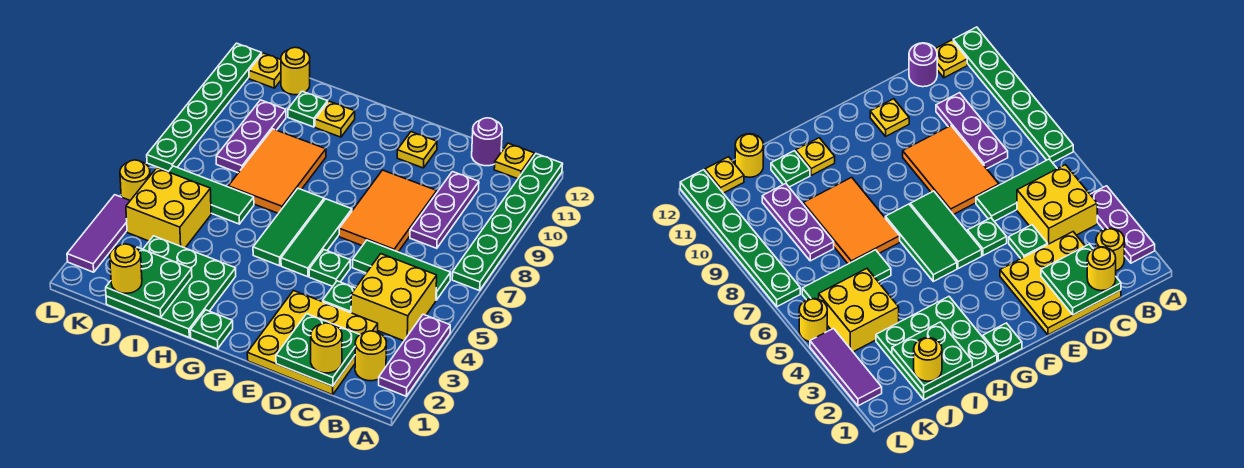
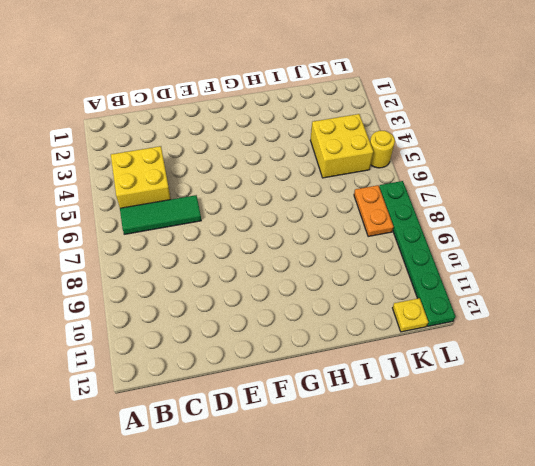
orange plate K7:K8 level 1 -> none
none -> purple plate A2:A4 level 1
none -> green plate A7:A12 level 1
none -> yellow round brick B2 level 1
none -> yellow plate B12 level 1

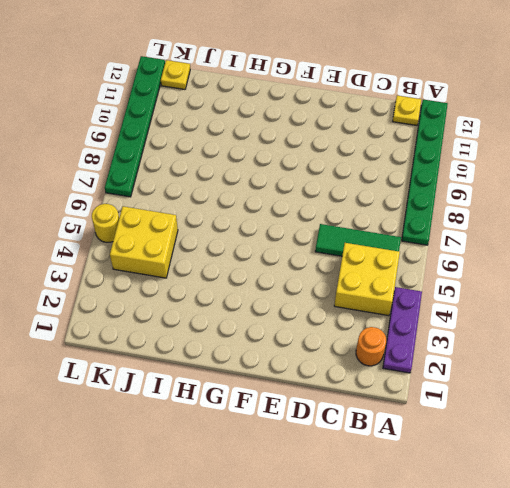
orange round brick B2 level 1 -> yellow round brick B2 level 1
none -> yellow plate C1:E3 level 1
none -> purple plate C8:C10 level 1
none -> purple round brick C12 level 1
none -> green plate D4 level 1

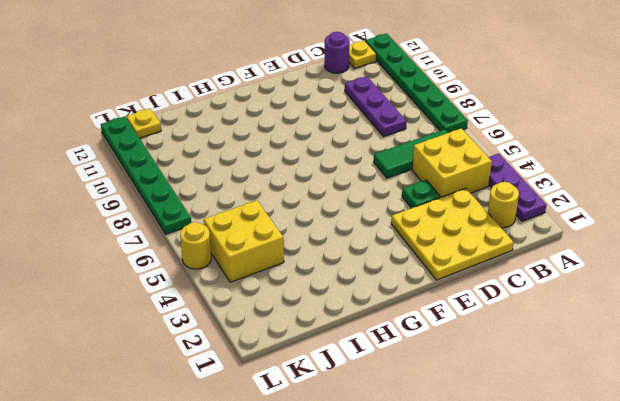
none -> orange tile D7:E9 level 1
none -> green plate E5 level 1
none -> yellow plate E11 level 1
none -> green tile F5:F7 level 1

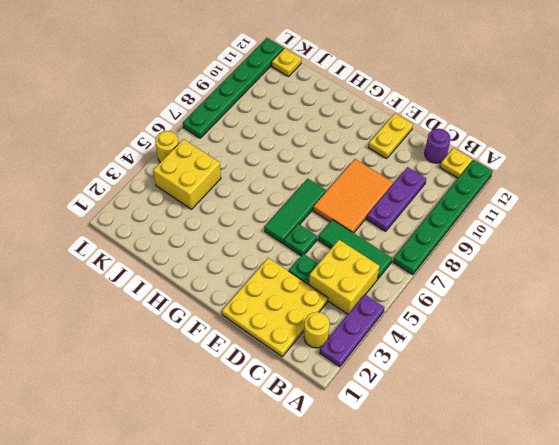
yellow plate E11:E12 level 1 -> yellow plate E11 level 1
none -> green plate G1 level 1
none -> green tile G5:G7 level 1
none -> green plate H1:J3 level 1
none -> orange tile H7:I9 level 1

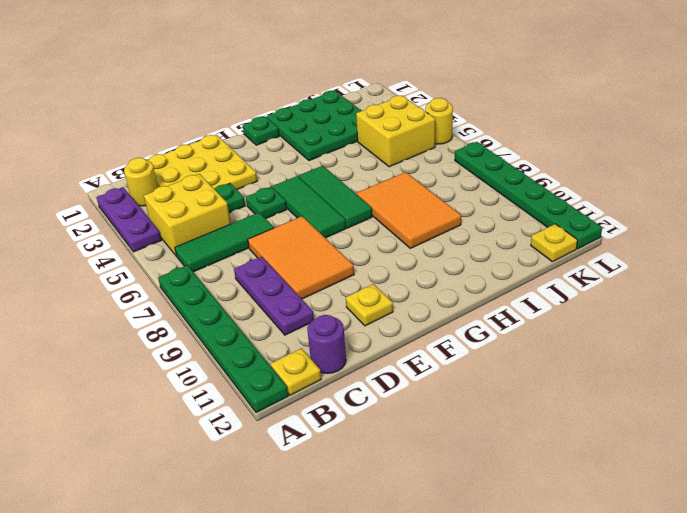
none -> yellow plate H11 level 1
none -> green tile I6:K6 level 1
none -> green plate I11 level 1
none -> purple plate J8:J10 level 1

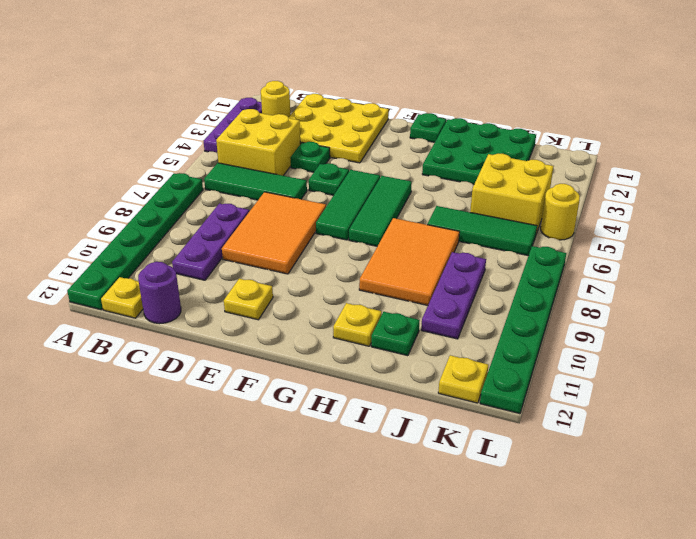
none -> yellow round brick J12 level 1
none -> purple tile L2:L4 level 1
none -> green plate C1:D2 level 2
none -> green plate I1:J2 level 2

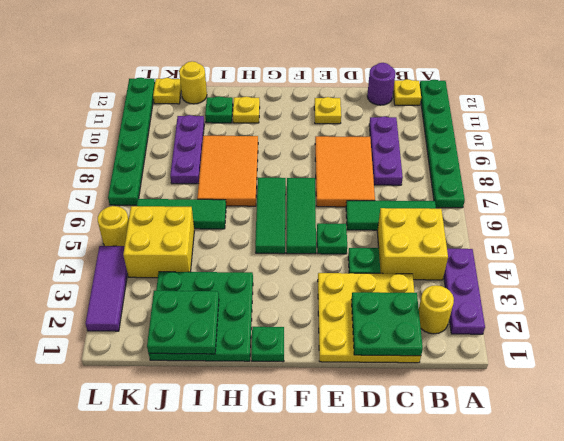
none -> yellow round brick C1 level 3
none -> yellow round brick J1 level 3

